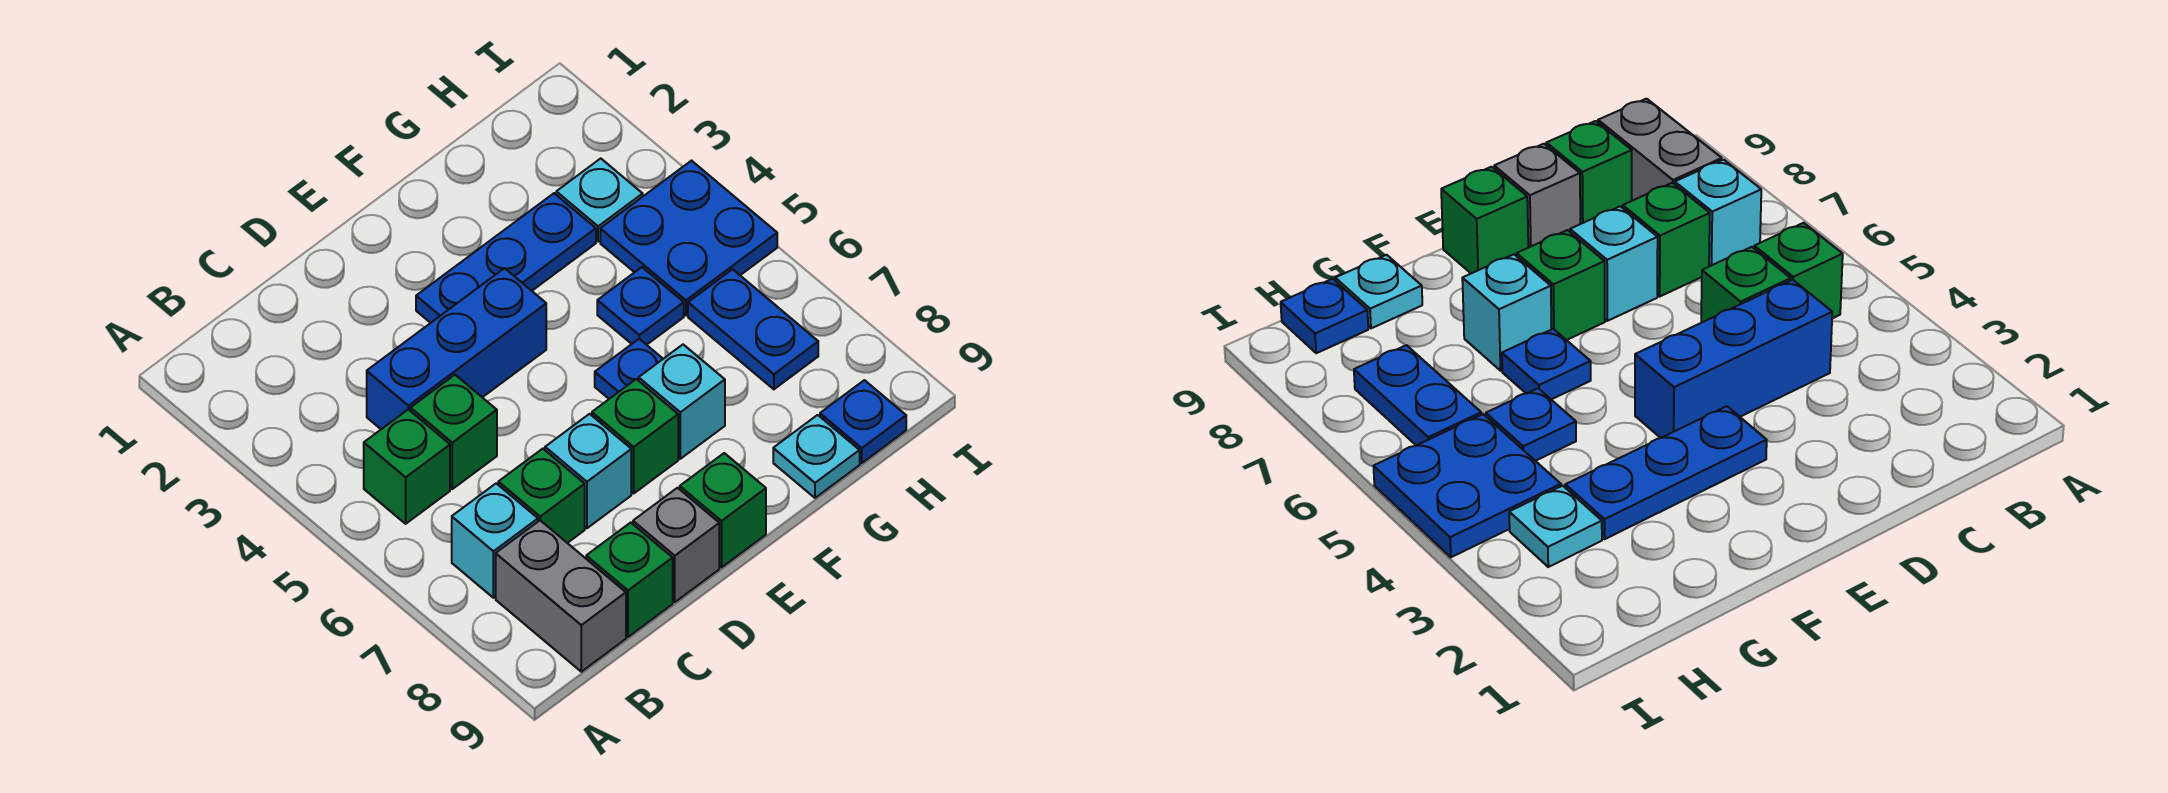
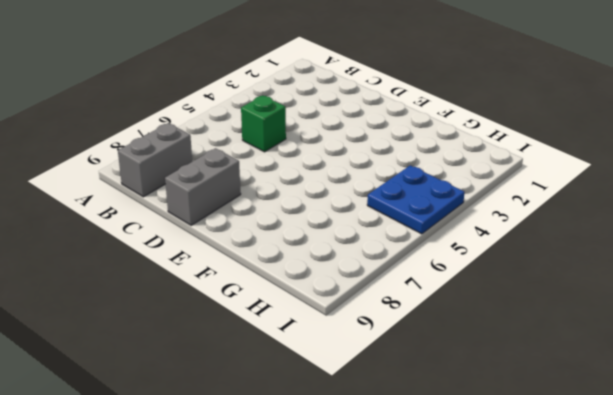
grey brick D8:D9 level 1 -> grey brick D9 level 1
none -> green brick B5 level 1
none -> cyan brick B7 level 1
none -> blue brick C4:E4 level 1

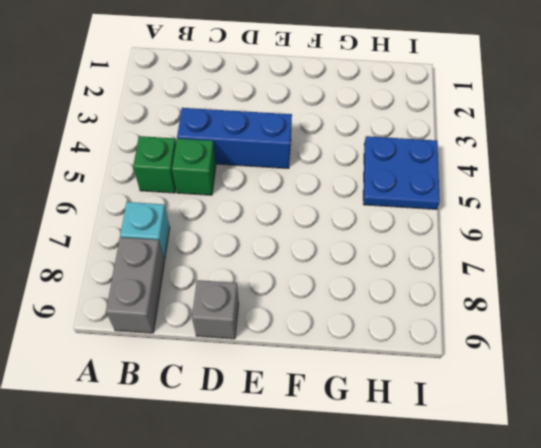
none -> green brick C7 level 1
none -> green brick C9 level 1
none -> cyan brick D7 level 1

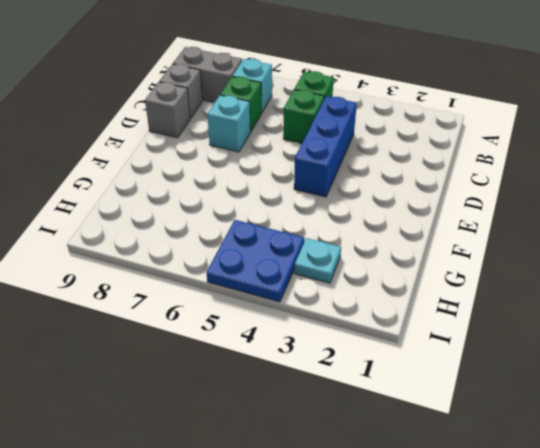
grey brick C9 level 1 -> green brick C9 level 1
none -> blue plate E3:G3 level 1
none -> green brick E7 level 1
none -> green brick E9 level 1

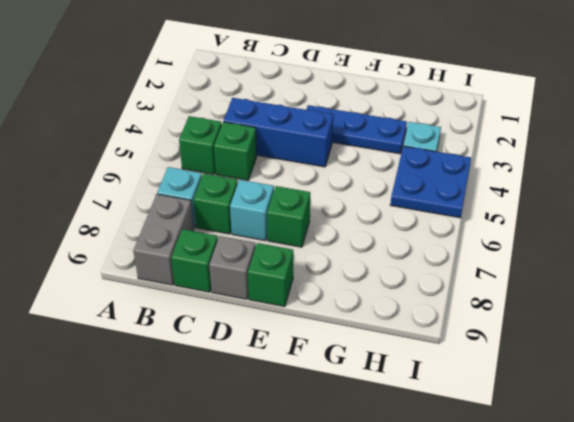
none -> blue plate F6 level 1
none -> cyan brick F7 level 1
none -> blue plate G5 level 1

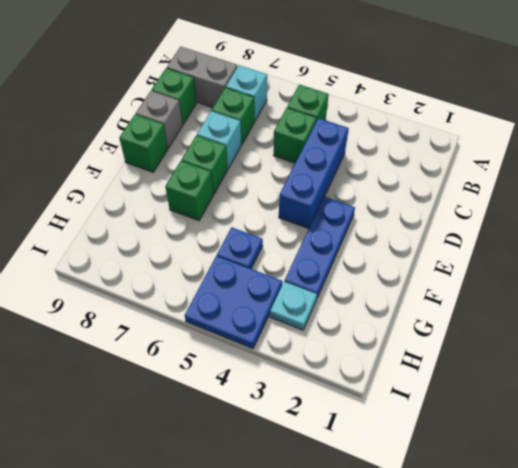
green brick F7 level 1 -> cyan brick F7 level 1
none -> blue plate F6 level 1
none -> cyan plate G9 level 1
none -> blue plate H6:H7 level 1

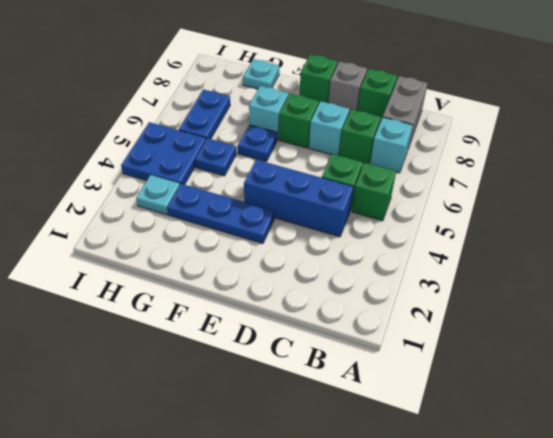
none -> blue plate H9 level 1

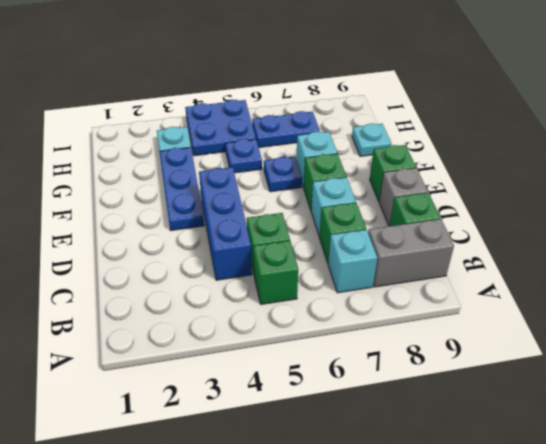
none -> blue plate H9 level 1

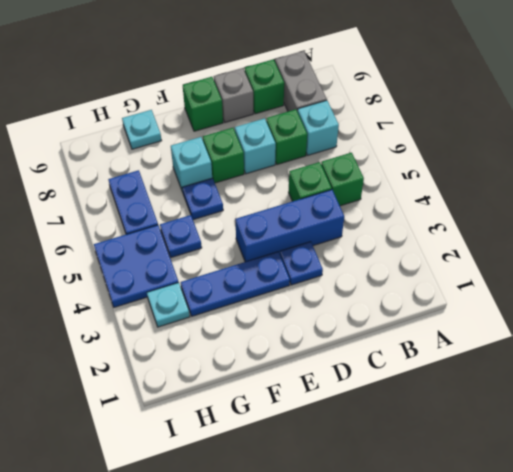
blue plate D3 level 1 -> blue plate H9 level 1

